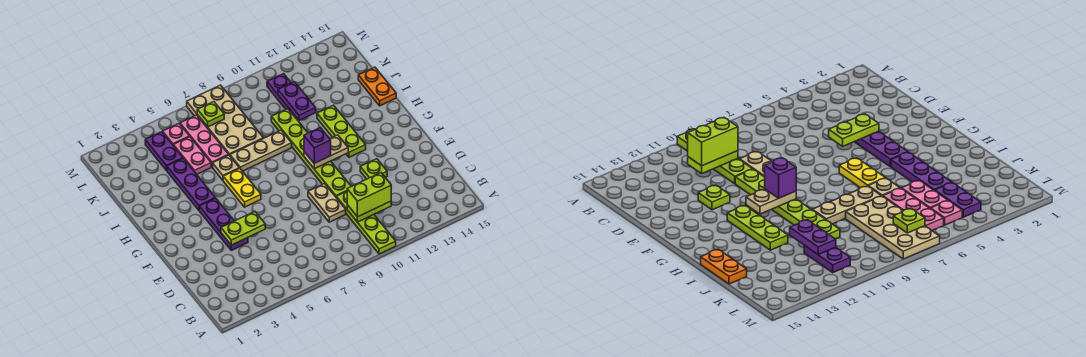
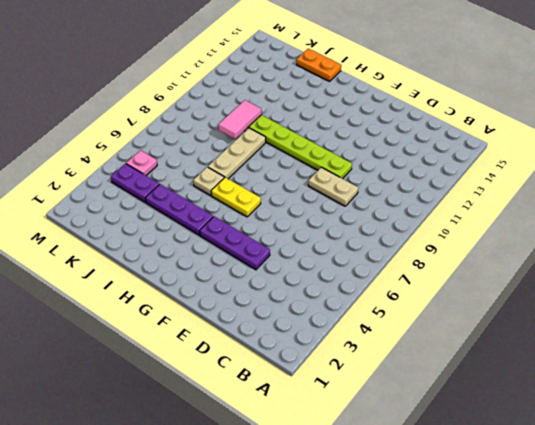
pink tile J9:J10 level 2 -> none
none -> lime plate A10:D10 level 1
none -> lime plate E12 level 1
none -> lime plate G12:I12 level 1

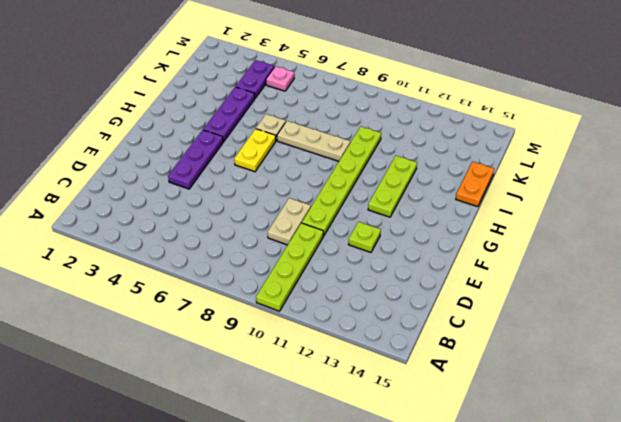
none -> pink plate J5:K5 level 1
none -> pink plate J6:L6 level 1
none -> tan plate J7:M8 level 1

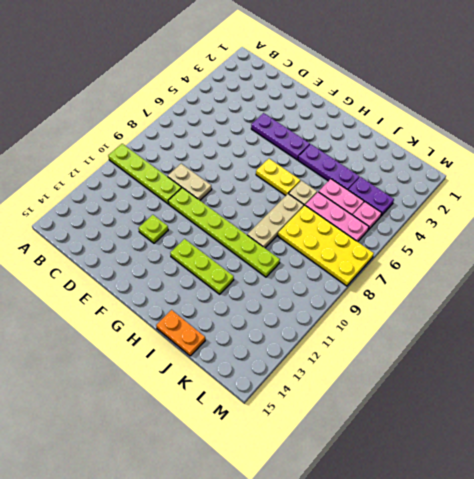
yellow plate J7:M8 level 1 -> tan plate J7:M8 level 1
none -> purple plate K11:L11 level 1
none -> lime plate C10:C11 level 2
none -> lime plate E4:E5 level 2

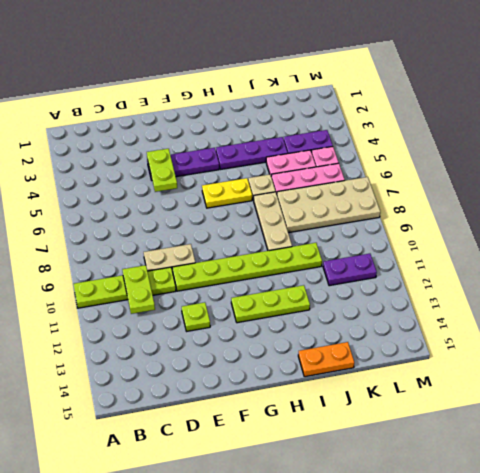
none -> tan plate G10:G11 level 2
none -> purple plate J11:K11 level 2
none -> lime plate L7 level 2

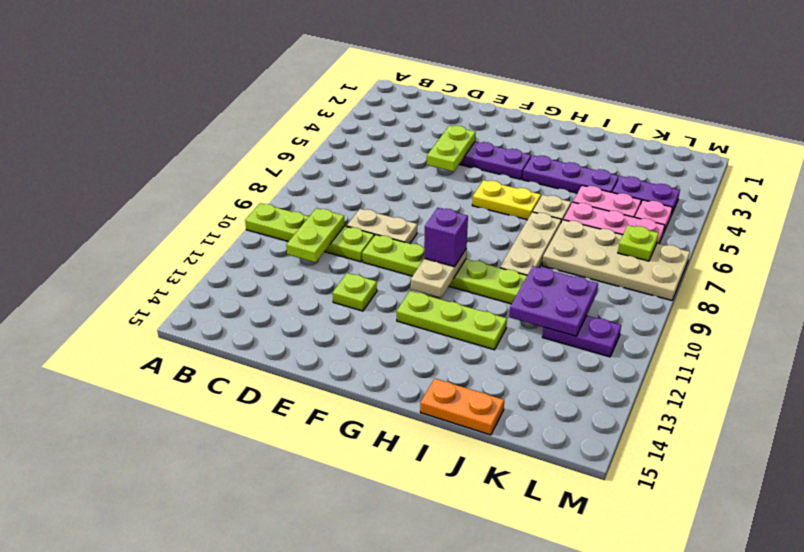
purple plate J10:K11 level 2 -> purple plate J11:K11 level 2
none -> lime brick C10:C11 level 3

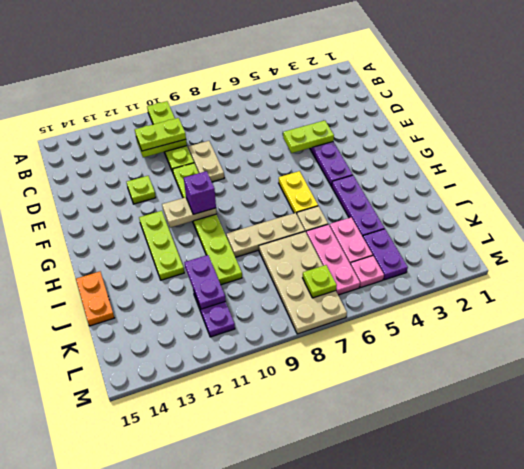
lime plate C10:C11 level 3 -> lime brick C10:C11 level 3

